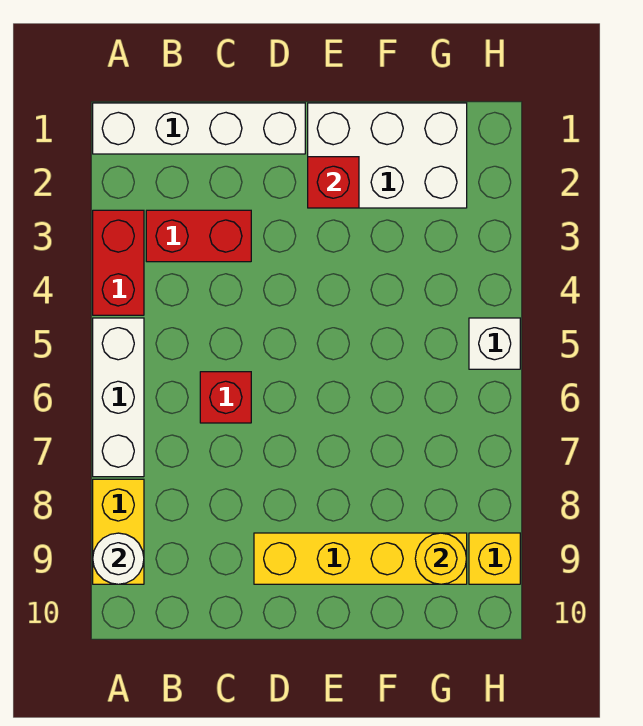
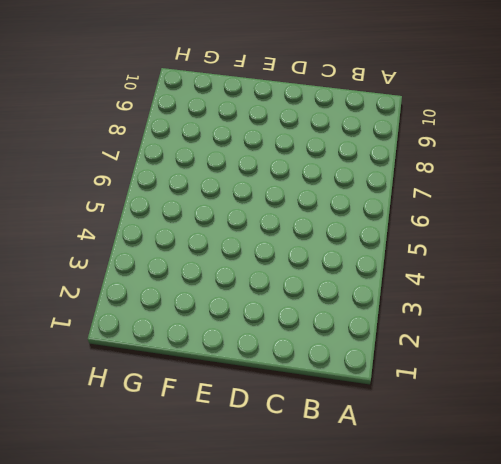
none -> white brick A1:D1 level 1
none -> red brick A3:A4 level 1
none -> white brick A5:A7 level 1

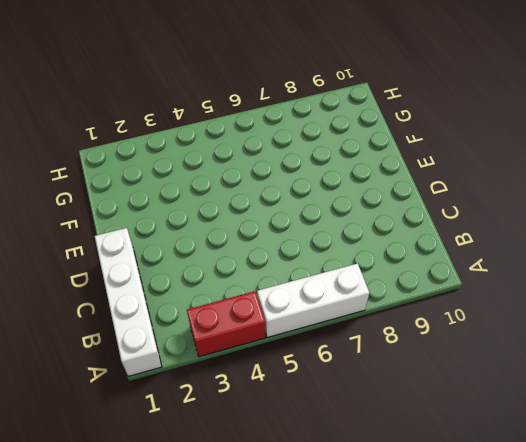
none -> yellow brick A8:A9 level 1
none -> red brick B3:C3 level 1
none -> red brick C6 level 1

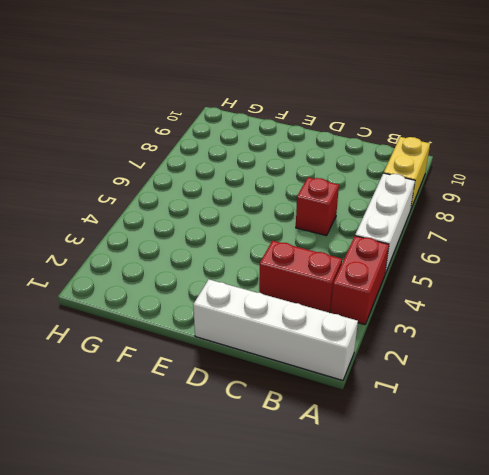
none -> yellow brick D9:G9 level 1
none -> white brick E1:G2 level 1
none -> white brick H5 level 1

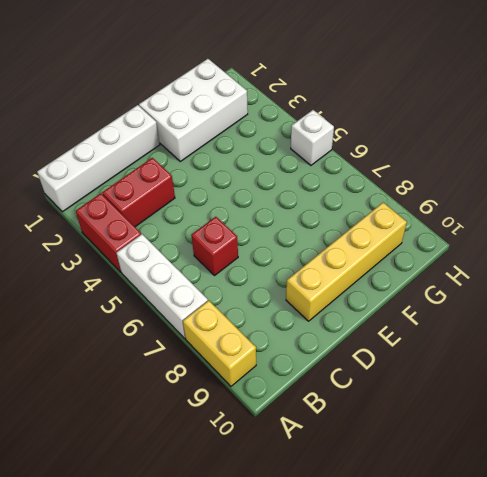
none -> yellow brick H9 level 1
none -> white round brick A9 level 2
none -> red brick E2 level 2

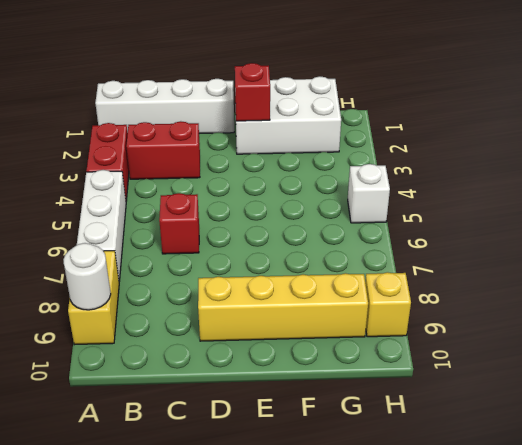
none -> yellow round brick G9 level 2

